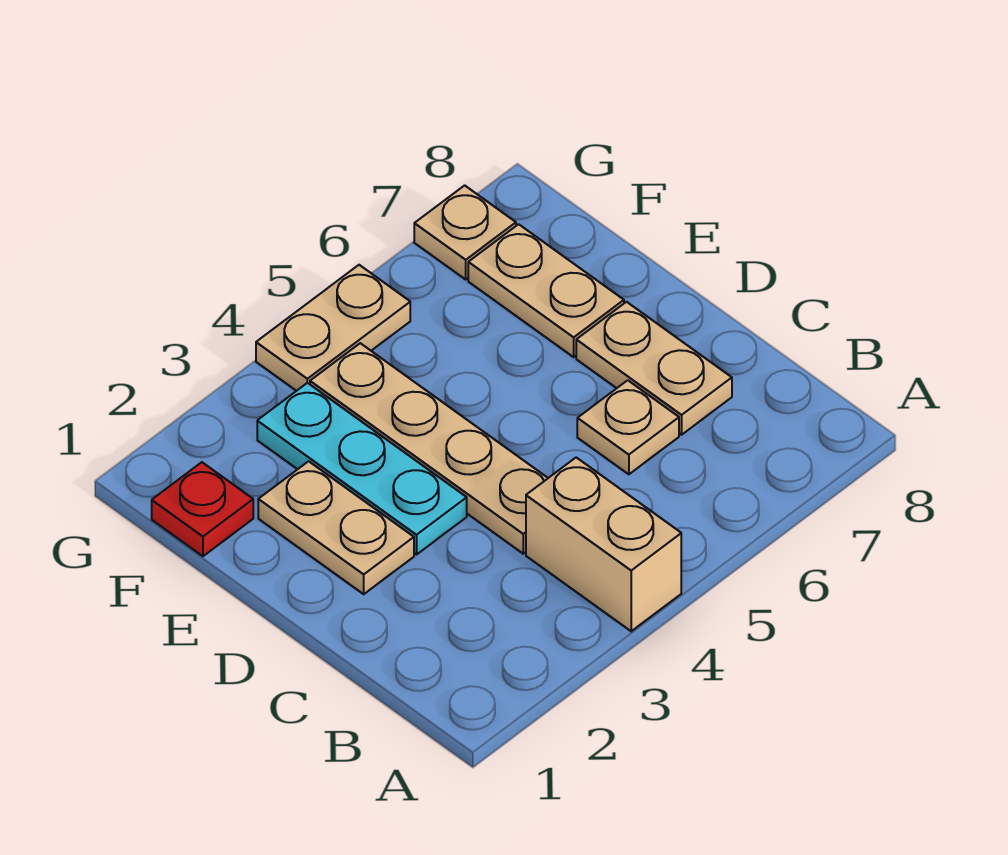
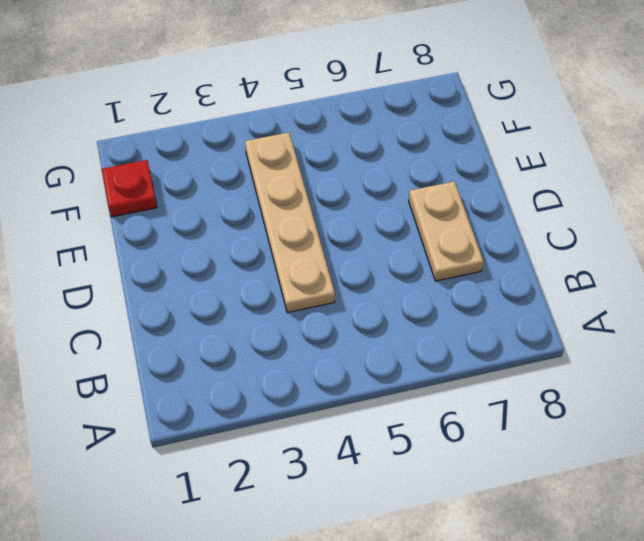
none -> tan brick A4:B4 level 1
none -> tan plate C6 level 1

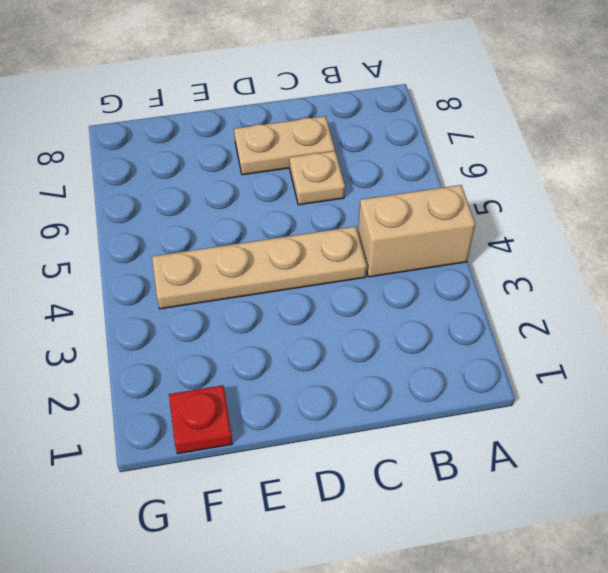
none -> tan plate D2:E2 level 1
none -> cyan plate D3:F3 level 1

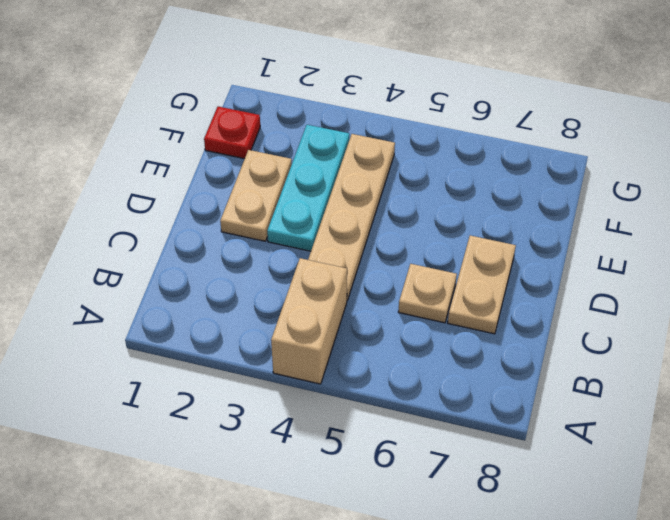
none -> tan plate E7:F7 level 1
none -> tan plate G4:G5 level 1

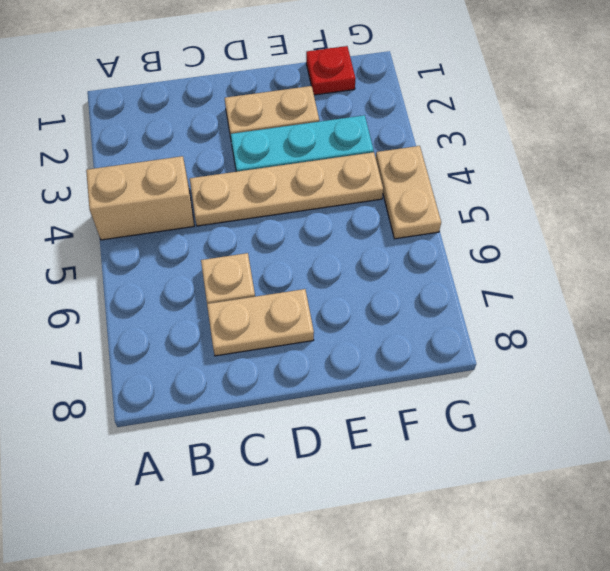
none -> tan plate E7:F7 level 1
none -> tan plate G7 level 1

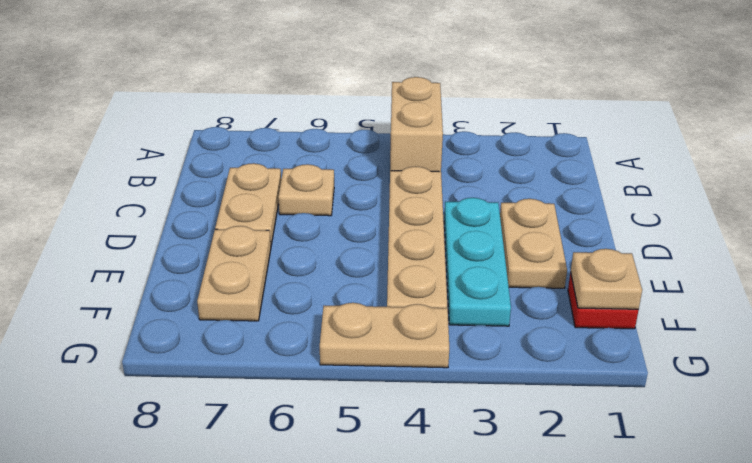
tan plate F1 level 2 -> tan plate G7 level 1

